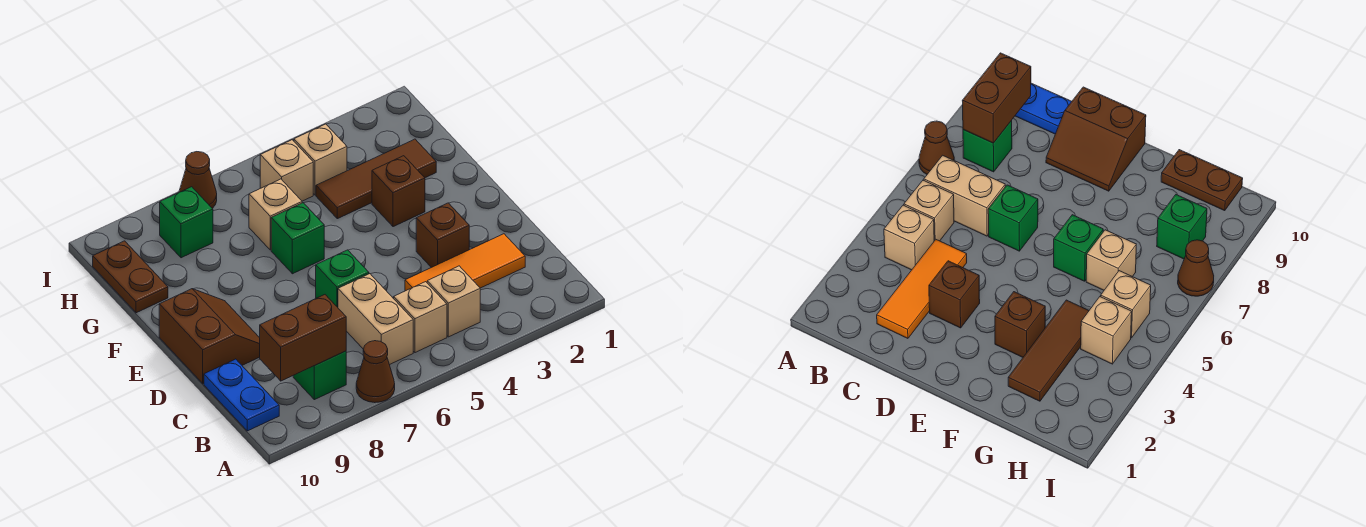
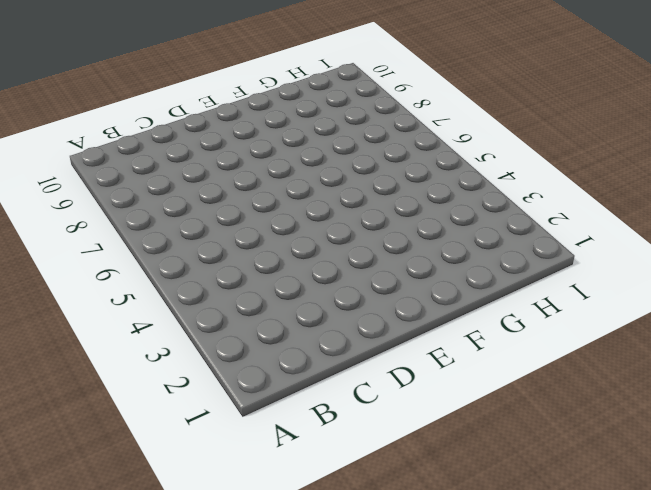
none -> brown cone A7 level 1
none -> tan brick B4 level 1
none -> tan brick B5 level 1

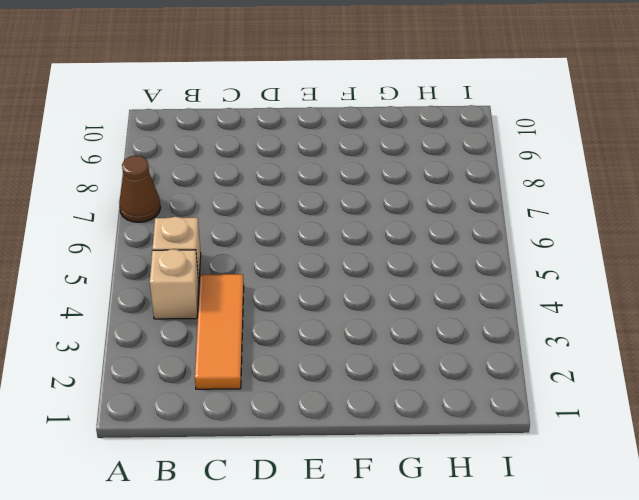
none -> tan brick B6:C6 level 1
none -> green brick B8 level 1
none -> blue plate B10:C10 level 1

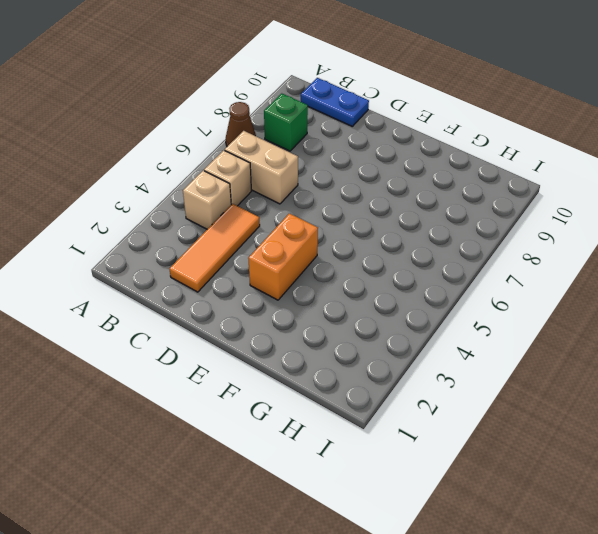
orange brick E3:E4 level 1 -> none
none -> brown brick D3 level 1
none -> green brick D6 level 1
none -> brown slope D9:E10 level 1 top 10

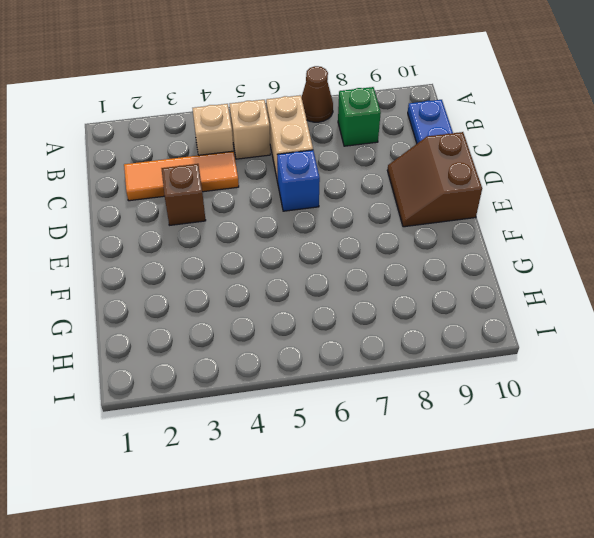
blue brick D6 level 1 -> green brick D6 level 1
none -> brown brick F3 level 1
none -> green brick F6 level 1
none -> brown tile G2:G4 level 1

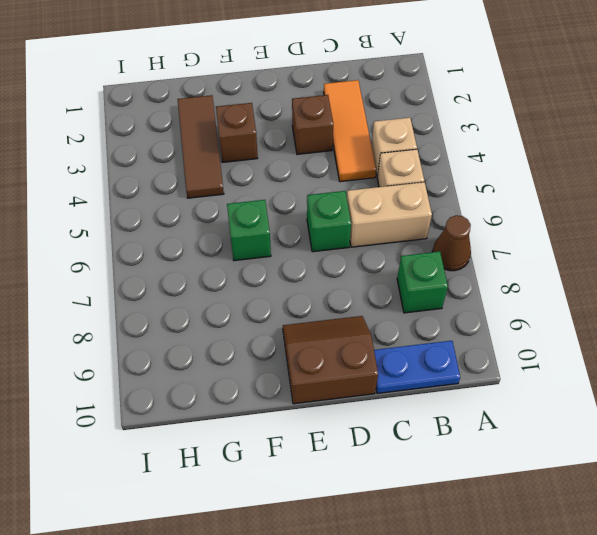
none -> tan brick G6 level 1
none -> brown plate G10:H10 level 1
none -> tan brick H4 level 1

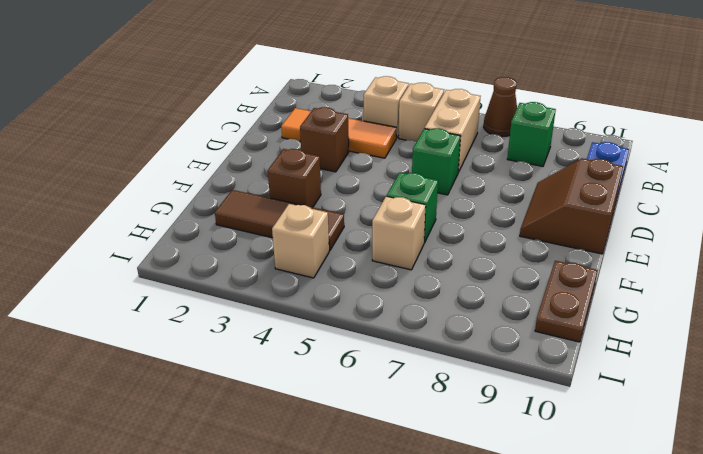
none -> tan brick H5 level 1
none -> green brick H8 level 1
none -> brown cone I7 level 1

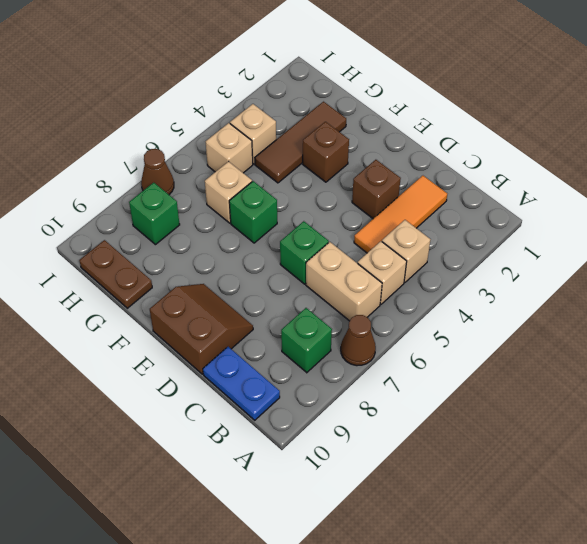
none -> brown brick B8:B9 level 2

